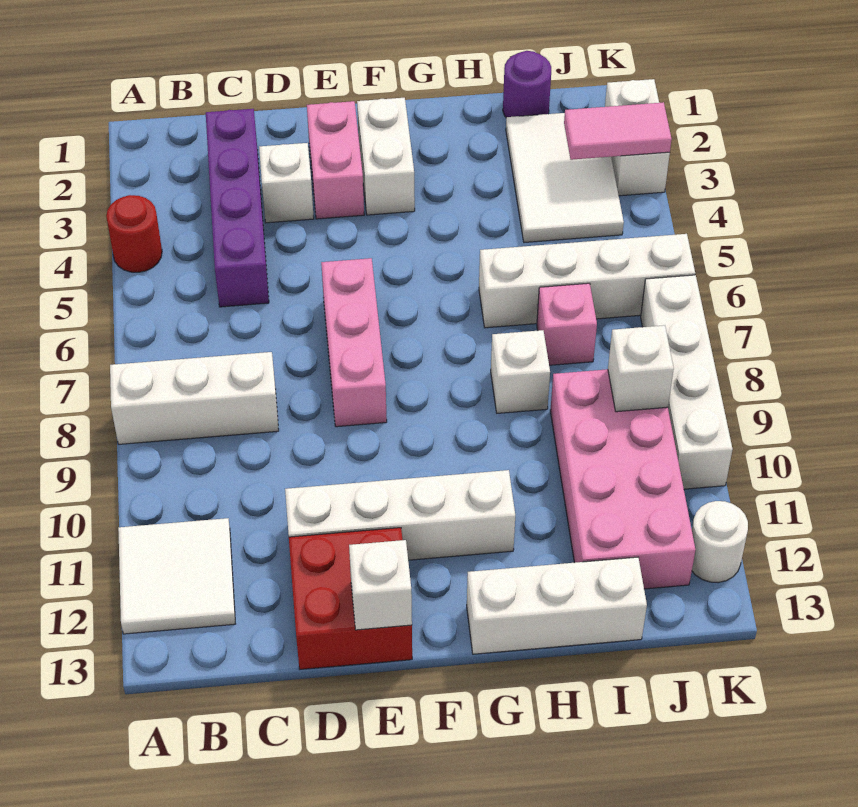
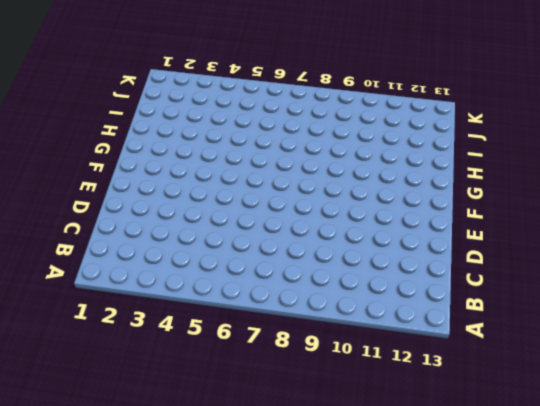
none -> red round brick A4 level 1
none -> white brick A8:C8 level 1
none -> white tile A11:B12 level 1

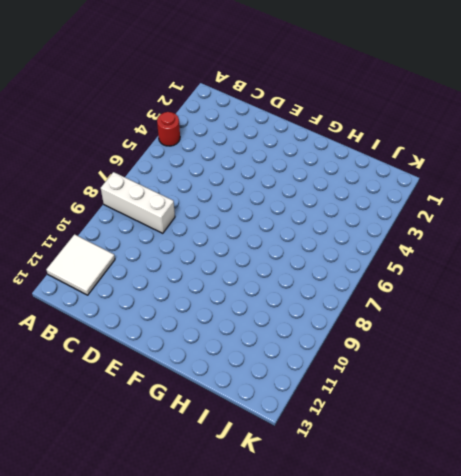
none -> purple brick C2:C5 level 1
none -> white brick D3 level 1
none -> white brick D11:G11 level 1

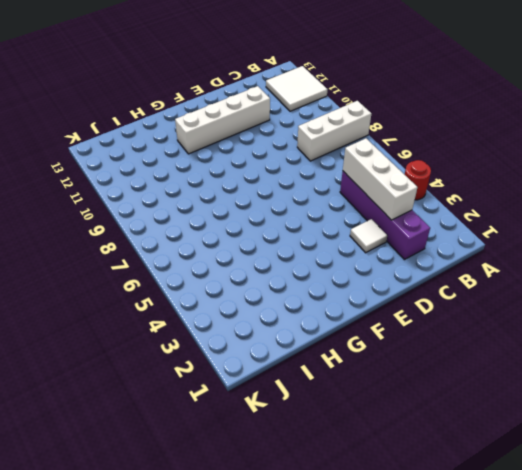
white brick C3:C5 level 2 -> white brick G13:I13 level 1
white tile D3 level 1 -> white brick D3 level 1
none -> red brick D12:E13 level 1
none -> pink brick E2:E3 level 1
none -> pink brick E6:E8 level 1

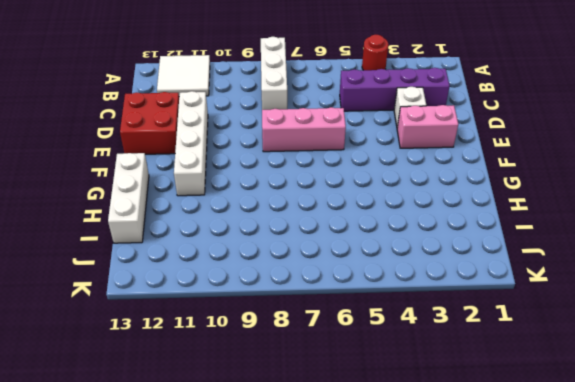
none -> white brick F2:F3 level 1
none -> white brick H6:K6 level 1
none -> white brick H8 level 1

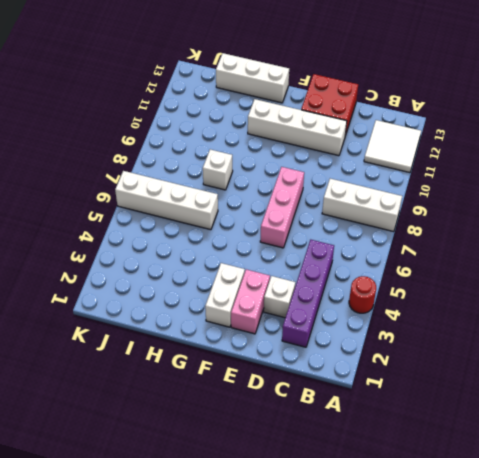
none -> purple round brick I1 level 1
none -> white tile I2:J4 level 1
none -> pink brick I7 level 1

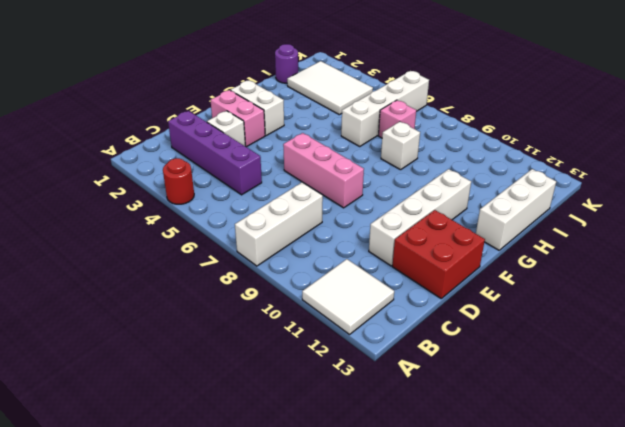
none -> pink brick I9:J12 level 1
none -> white brick K2:K3 level 1
none -> white brick K7:K10 level 1

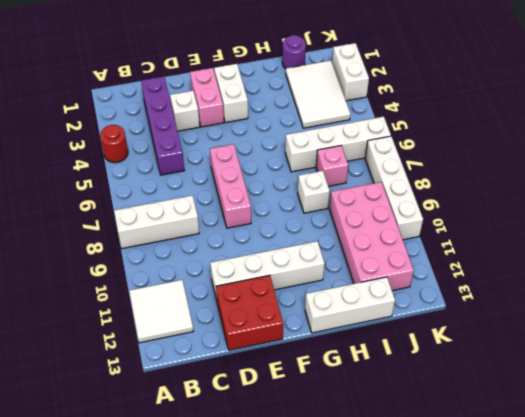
none -> white round brick K12 level 1
none -> white brick E13 level 2
none -> pink tile J3:K3 level 2

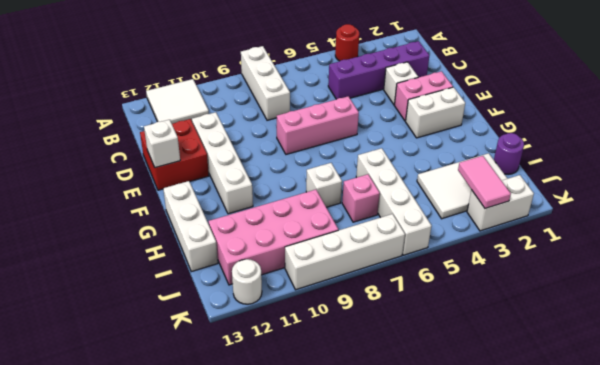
none -> white brick J9 level 2

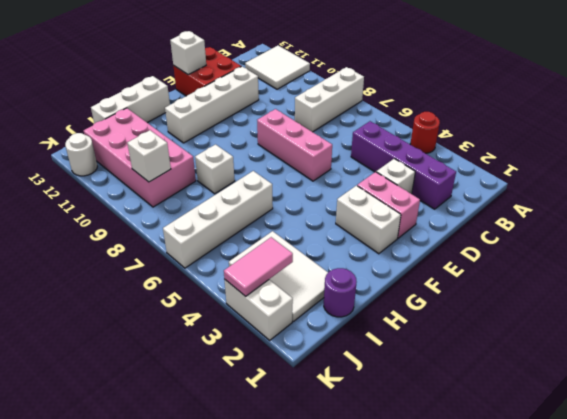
none -> pink brick I7 level 1
none -> white brick K7:K10 level 1

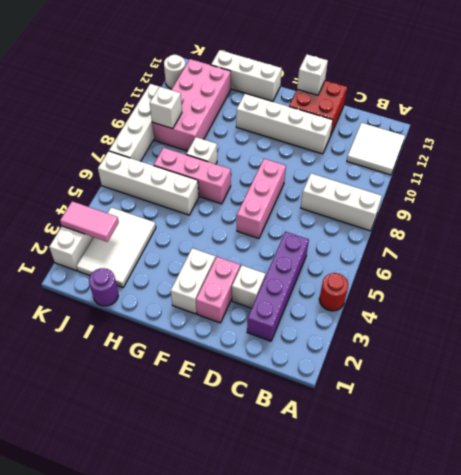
pink brick G7:I7 level 1 -> pink brick I7 level 1

